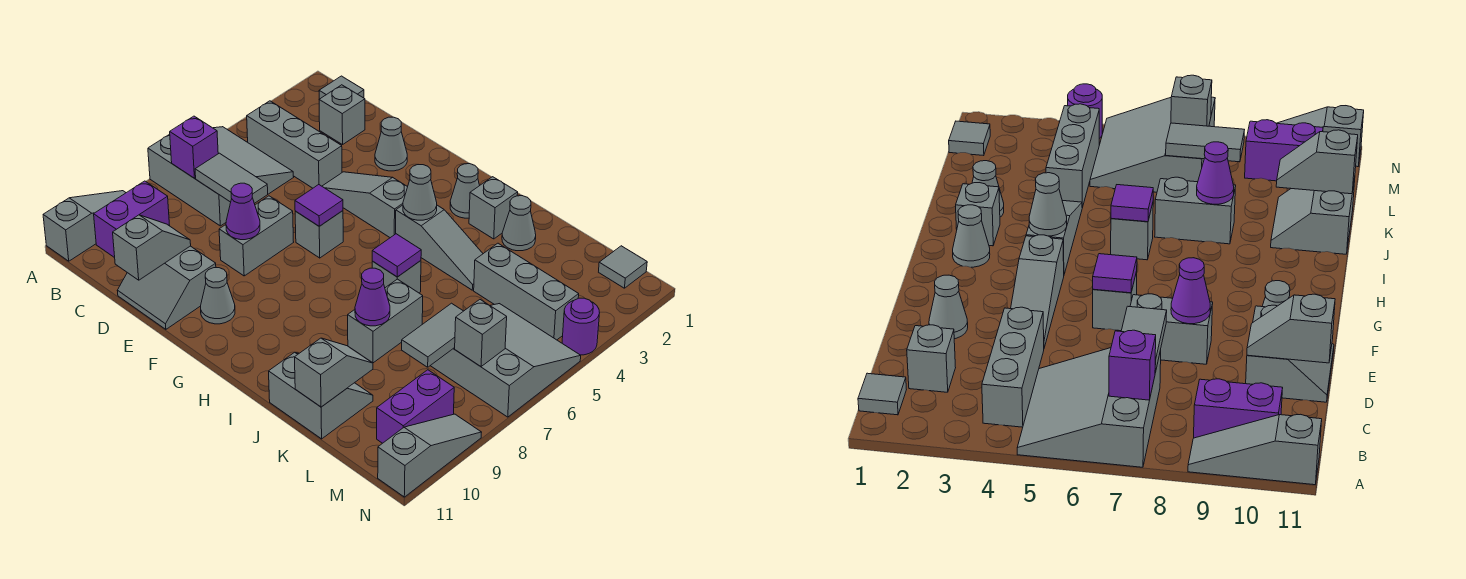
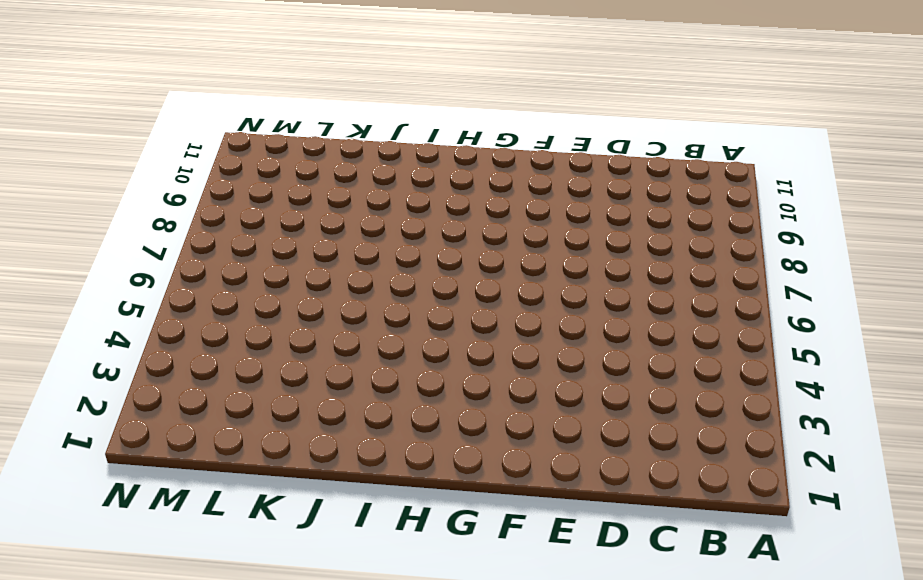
none -> grey slope A5:C7 level 1 top 7
none -> grey slope A9:A11 level 1 top 11
none -> grey tile B1 level 1
none -> grey brick B4:D4 level 1

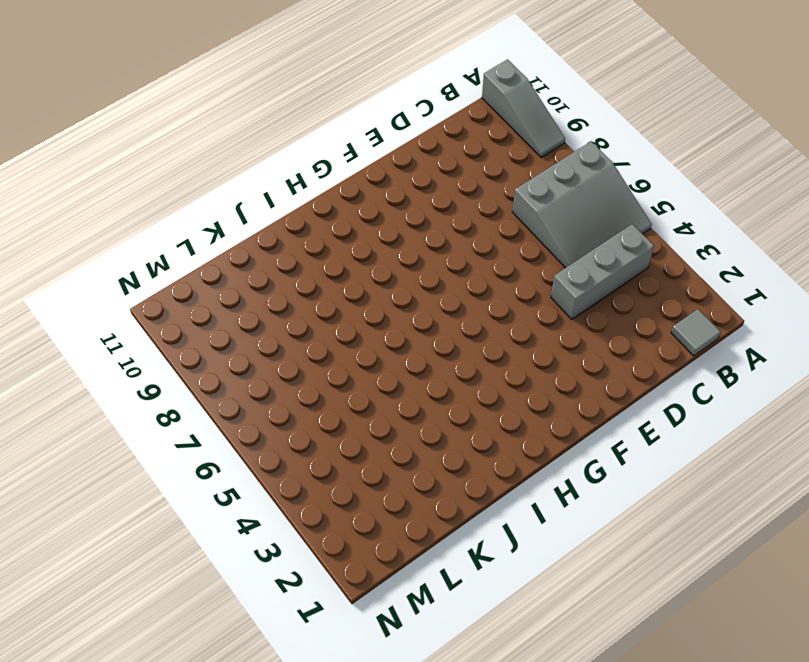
none -> purple brick B9:B10 level 1
none -> grey brick C2 level 1
none -> grey slope D10:E11 level 1 top 10
none -> grey cone E2 level 1

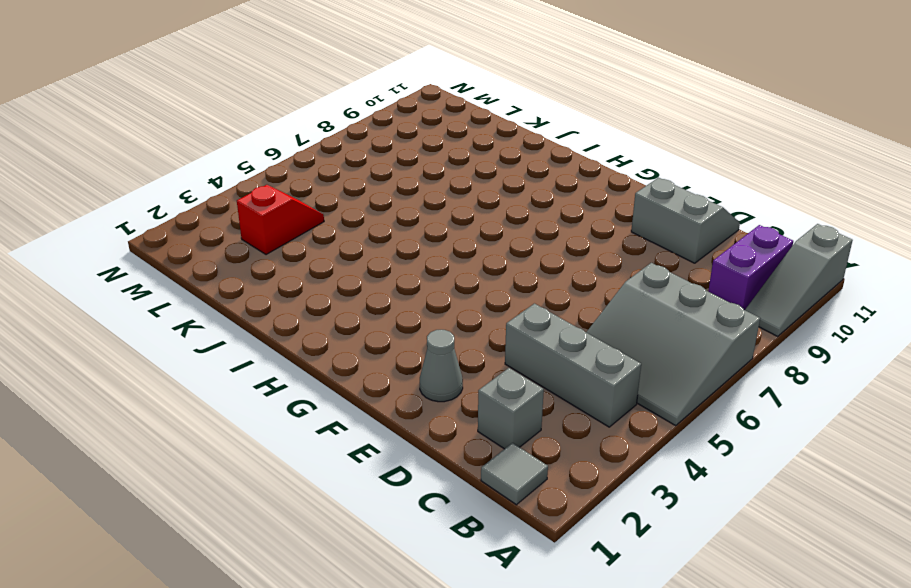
red slope L3:L4 level 1 top 3 -> grey brick K4:M4 level 1
none -> grey slope E4:G4 level 1 top G
none -> grey brick E7:E8 level 1
none -> grey brick F6 level 1
none -> grey cone F10 level 1

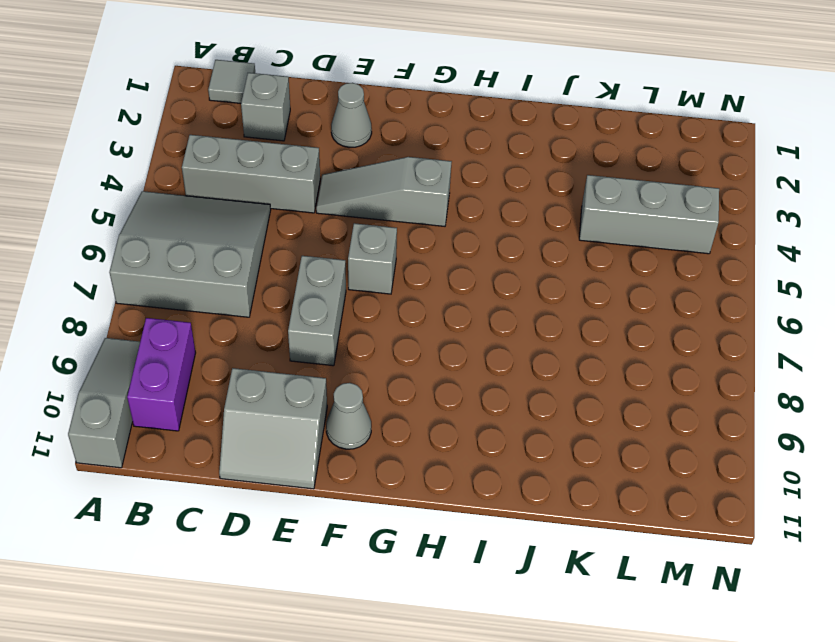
none -> grey cone H2 level 1
none -> grey slope H4:J4 level 1 top H
none -> grey brick I2 level 1
none -> grey brick I6 level 1

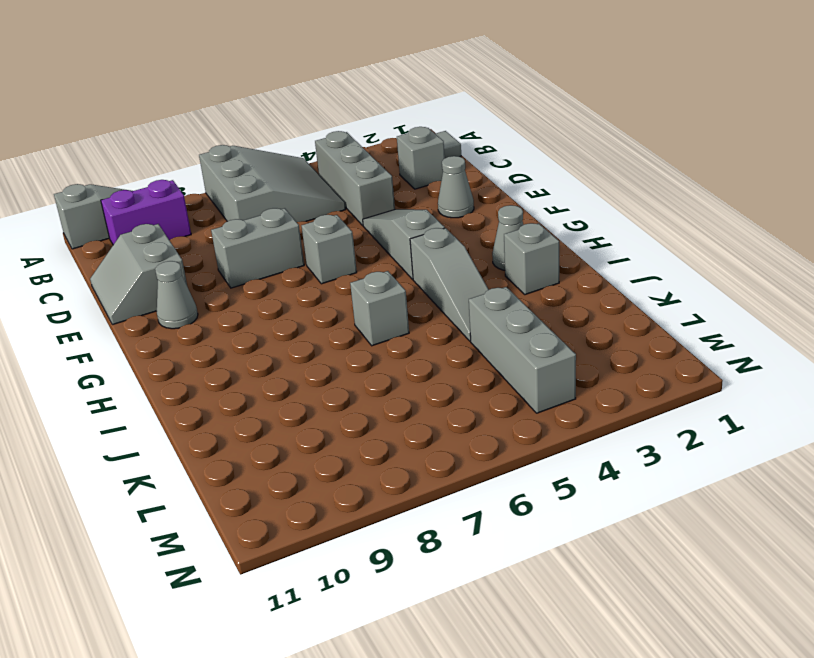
none -> grey cone J2 level 1
none -> grey brick J7:J8 level 1
none -> grey slope J10:K11 level 1 top 11
none -> grey slope L5:N7 level 1 top 7

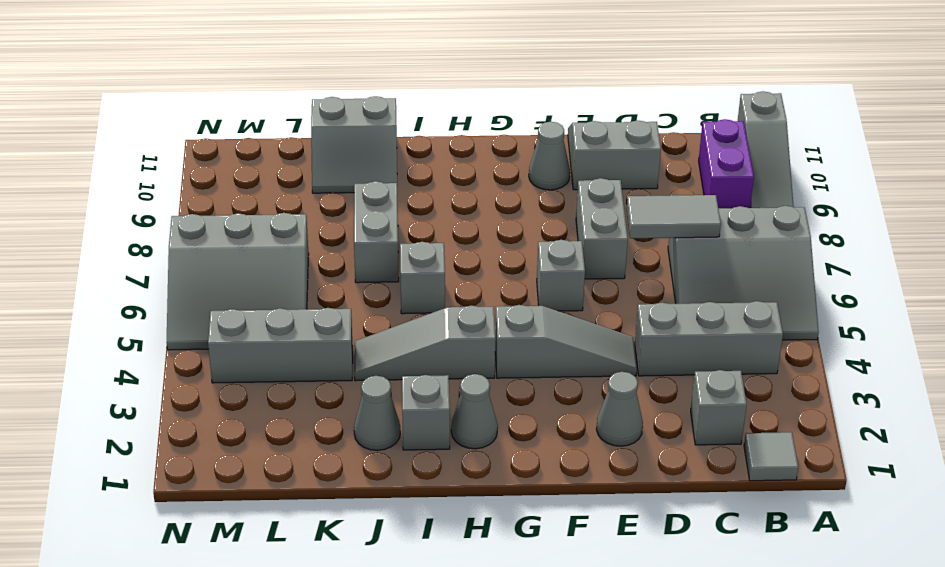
none -> grey tile M1 level 1
none -> purple brick M9:M10 level 1
none -> purple round brick N4 level 1
none -> grey slope N9:N11 level 1 top 11

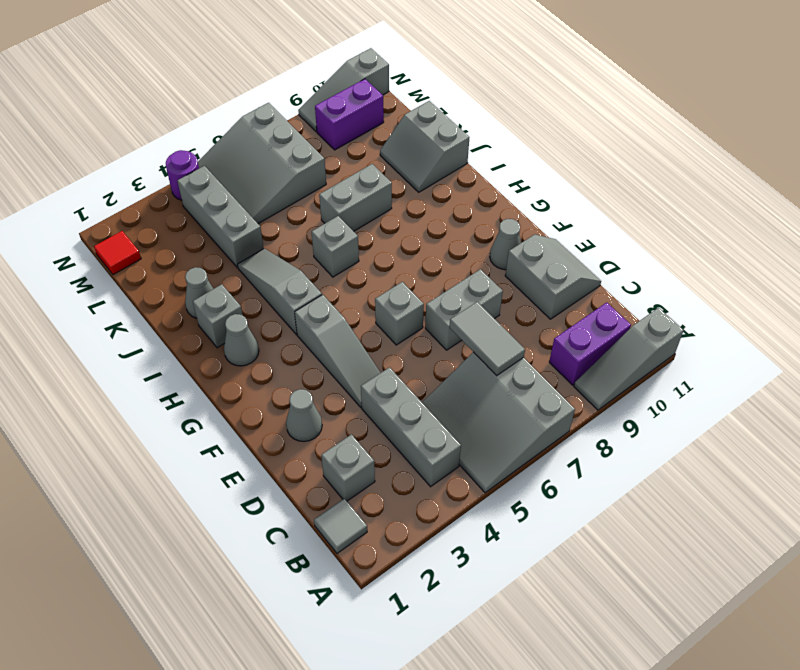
red tile M1 level 1 -> grey tile M1 level 1
none -> purple brick B7 level 2
none -> grey slope D10:D11 level 2 top 11
none -> purple cone E8 level 2
none -> purple tile F6 level 2

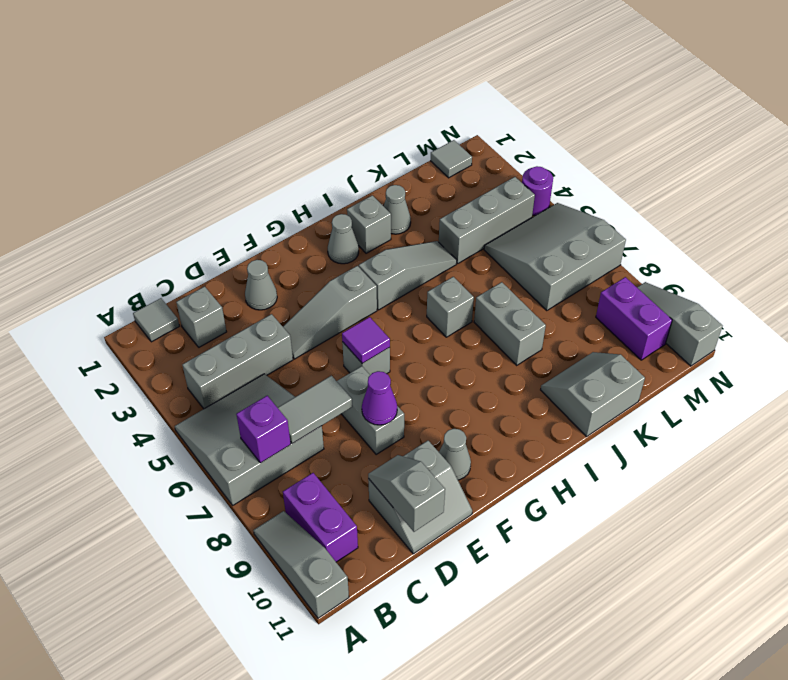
none -> grey cone H4 level 2
none -> purple tile I6 level 2
none -> purple cone J8 level 2
none -> grey slope K10:K11 level 2 top 11

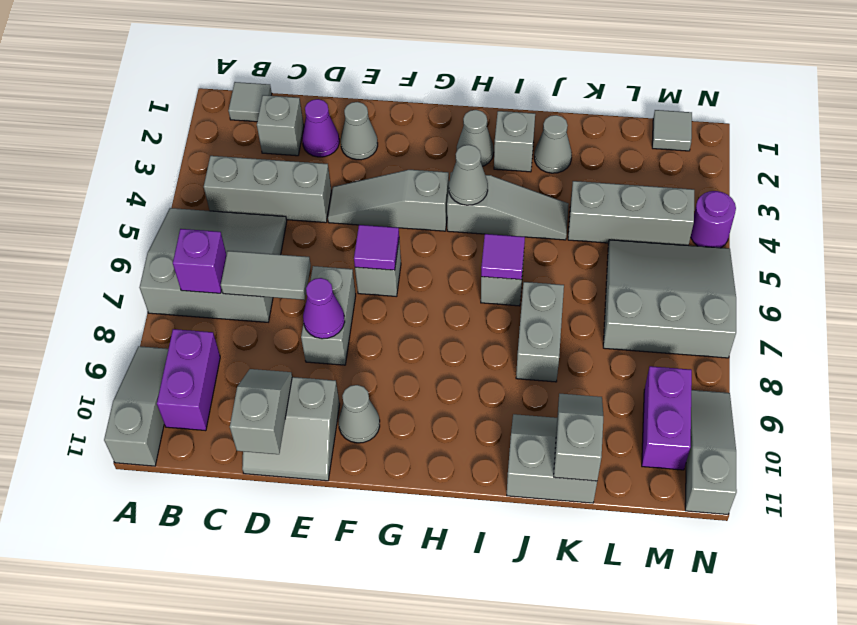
purple cone D2 level 1 -> purple cone J8 level 2
none -> grey tile L7:L8 level 2
none -> grey brick M7 level 2

